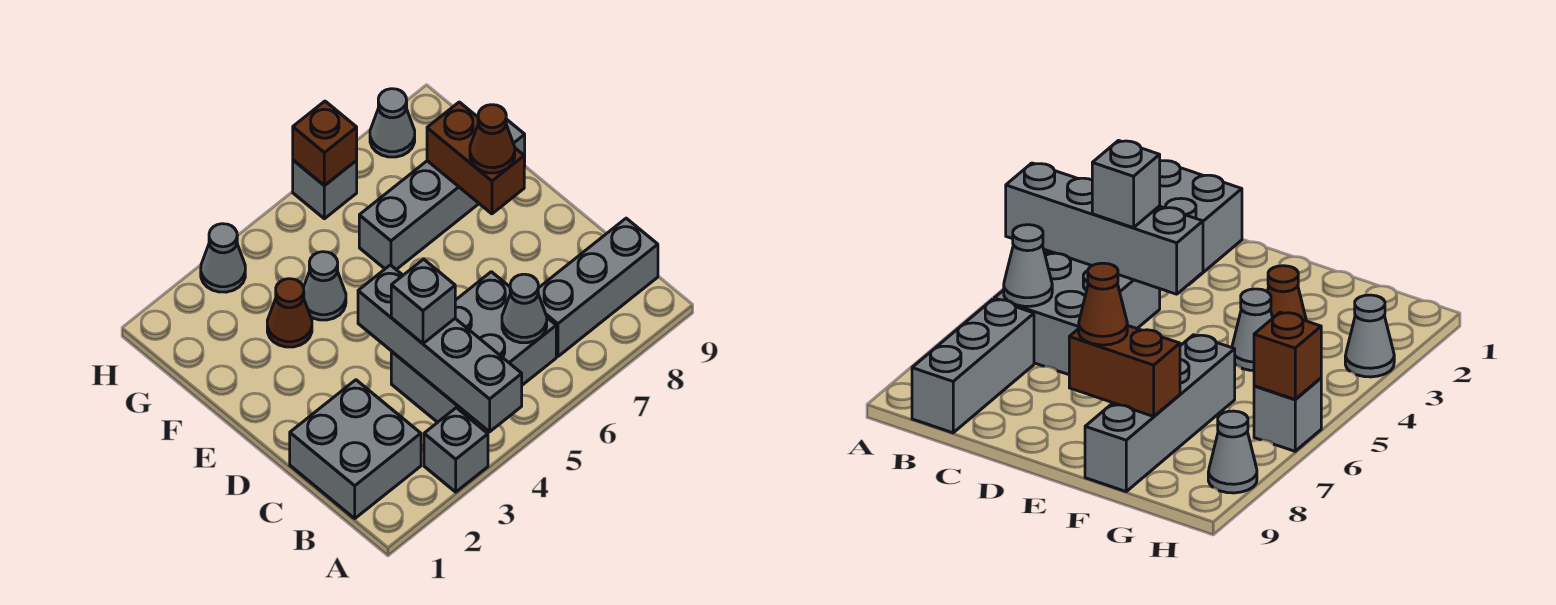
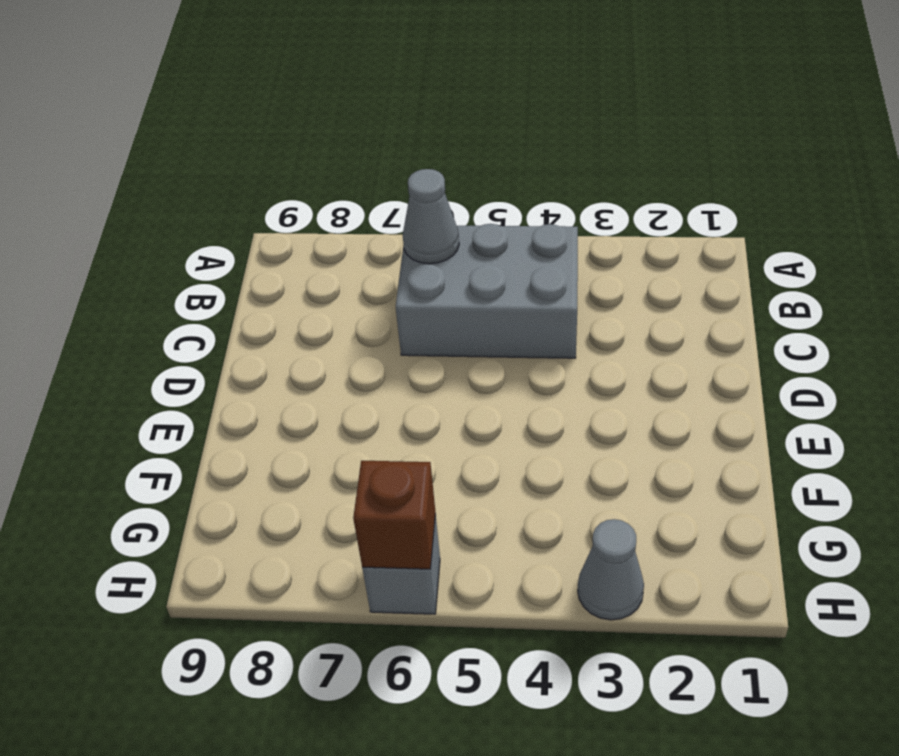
none -> grey brick A3 level 1
none -> grey brick B1:C2 level 1
none -> grey brick B7:B9 level 1

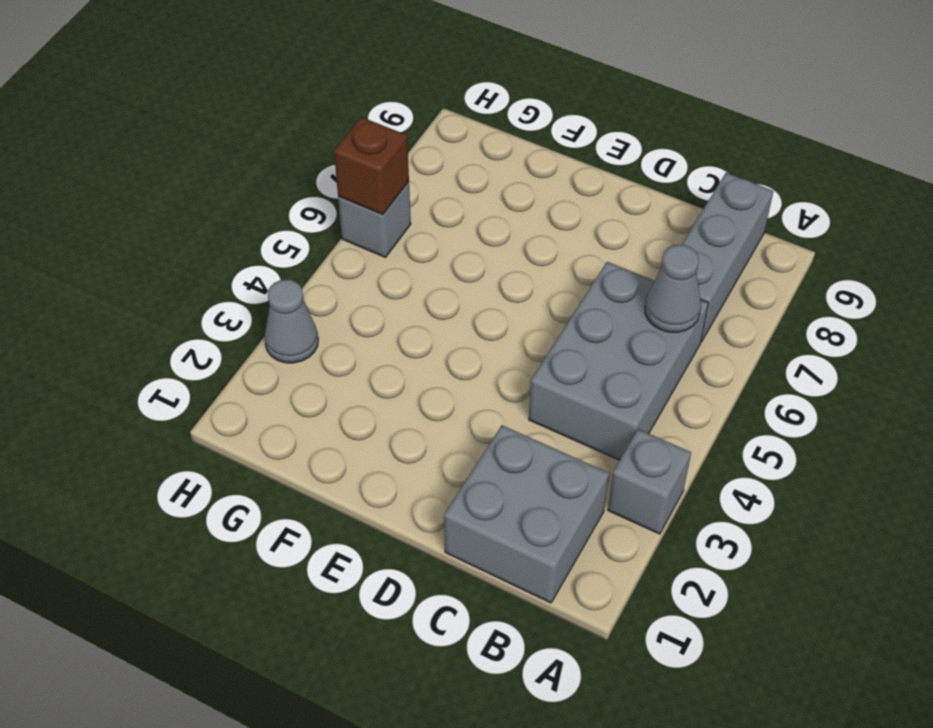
none -> brown cone F3 level 1
none -> grey cone F4 level 1
none -> grey brick F6:F9 level 1

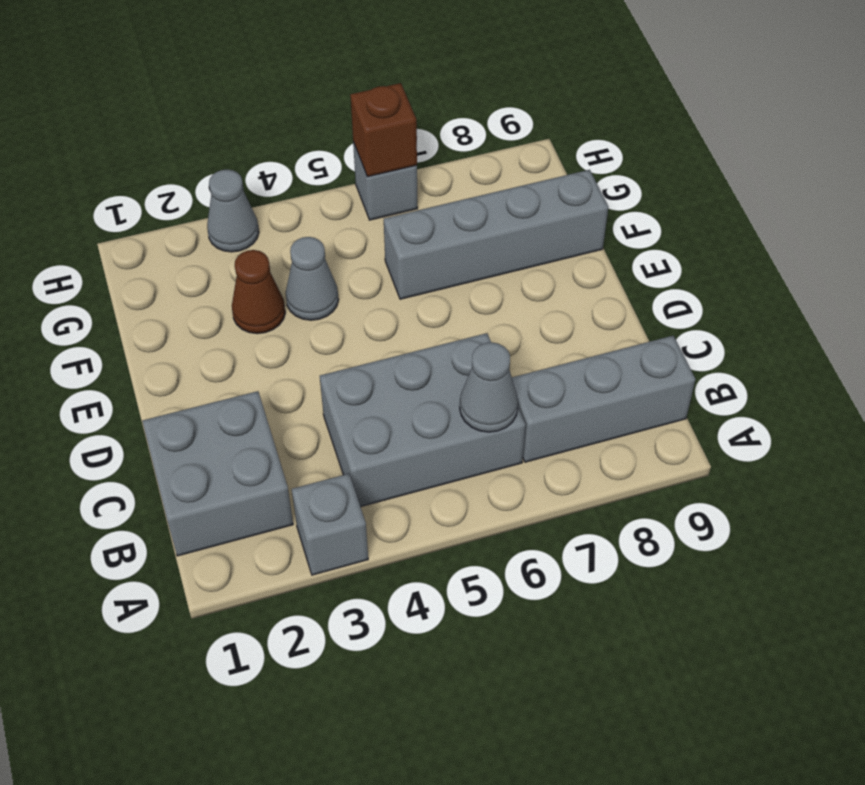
none -> grey cone H8 level 1
none -> grey brick A4:D4 level 2
none -> brown brick E8:F8 level 2

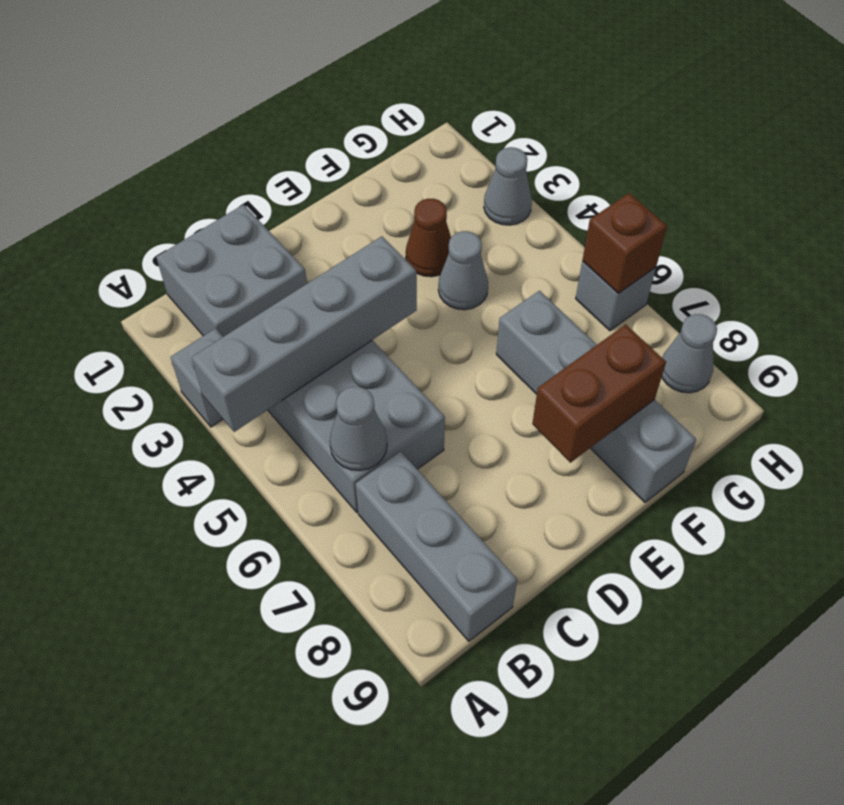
none -> grey brick C4 level 3
none -> brown cone E8 level 3

